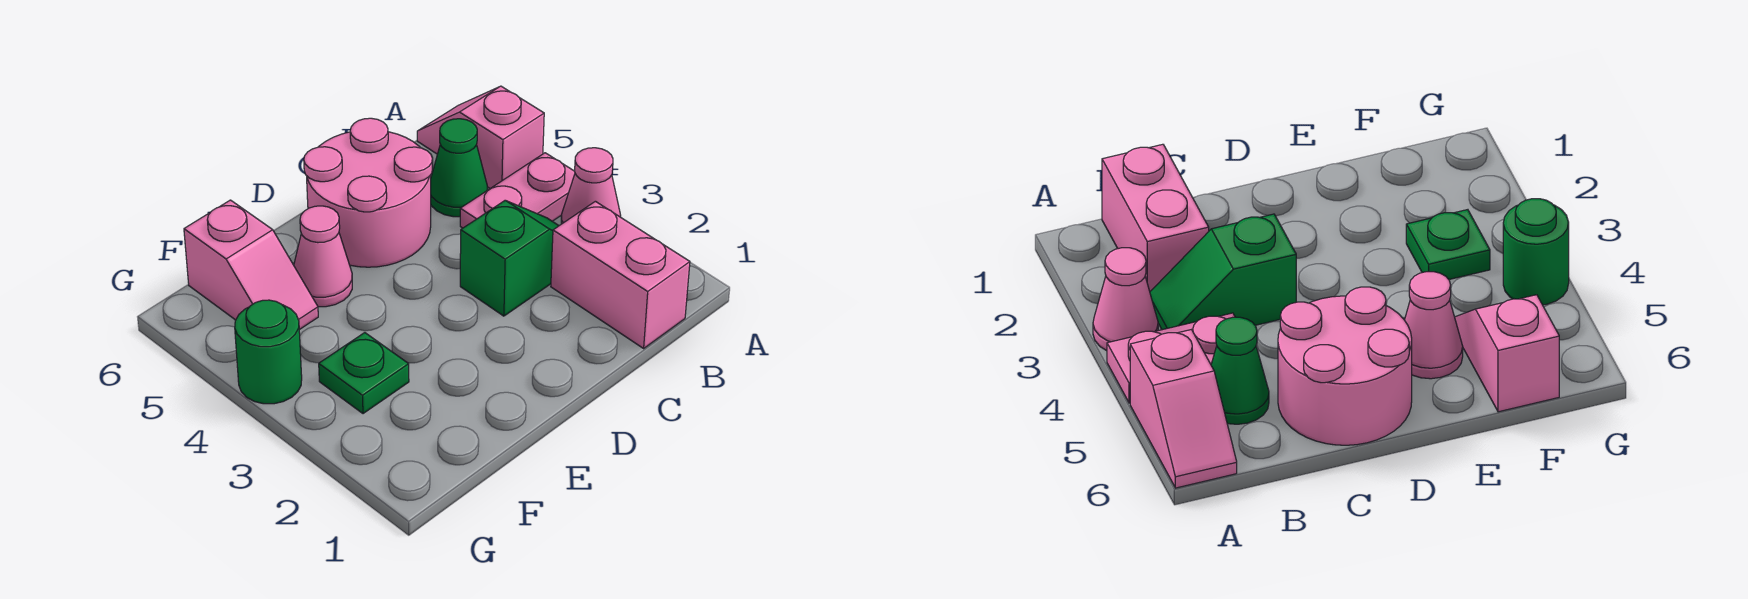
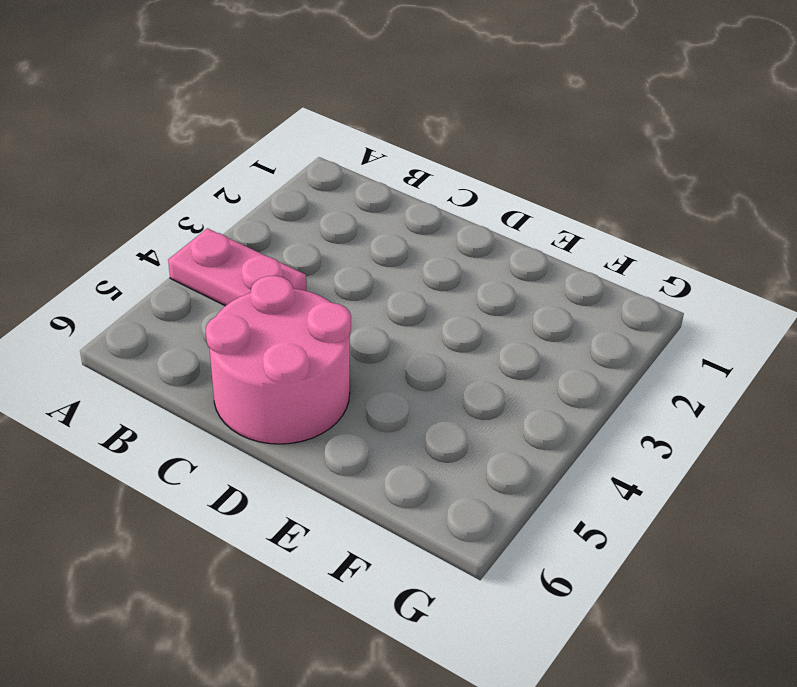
none -> pink cone A3 level 1
none -> pink slope A5:A6 level 1 top 5

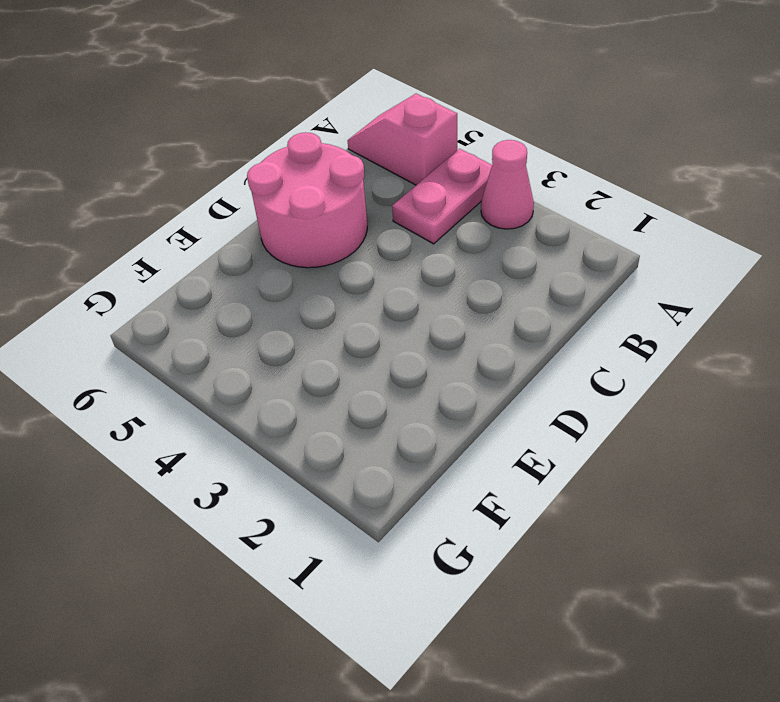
none -> pink brick B1:B2 level 1
none -> green slope B3:C3 level 1 top C

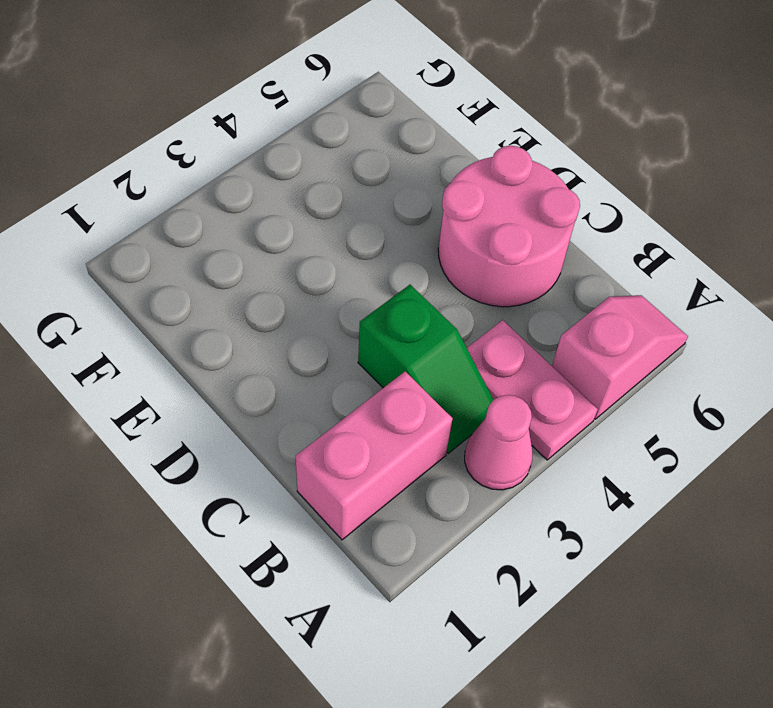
none -> green cone B5 level 1
none -> pink cone E5 level 1

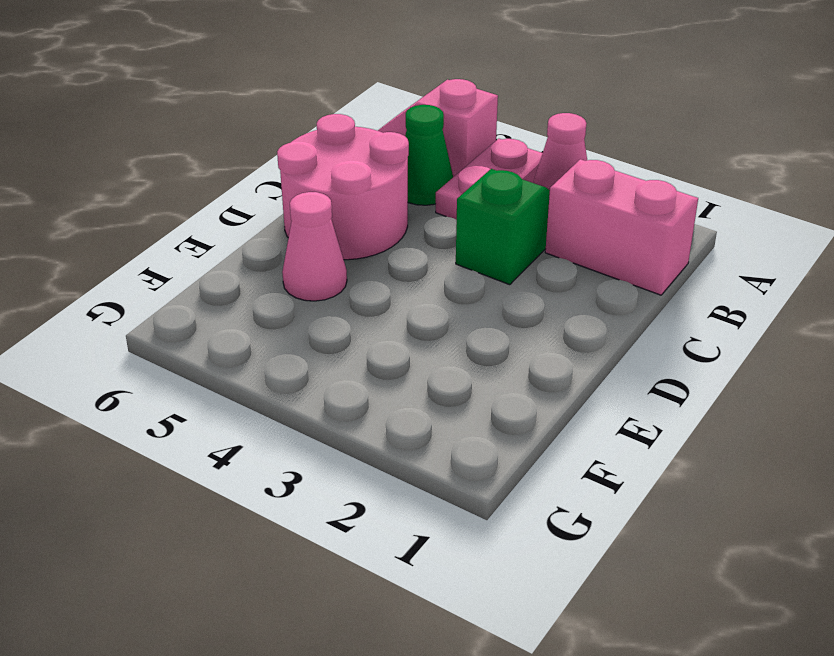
none -> green plate F3 level 1
none -> pink slope F5:F6 level 1 top 6

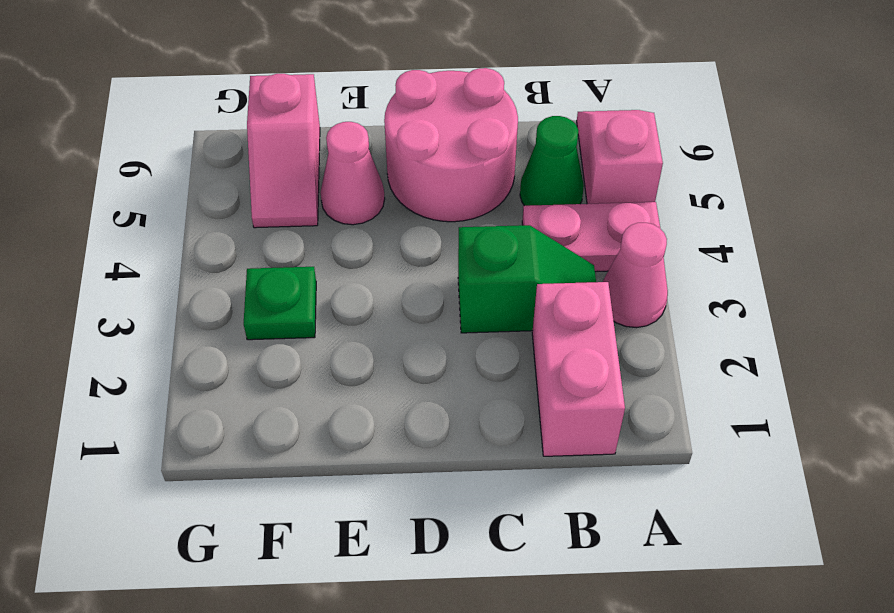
none -> green round brick G4 level 1

